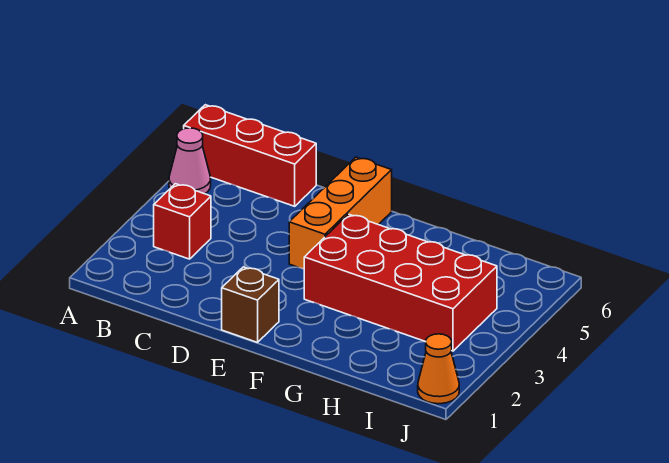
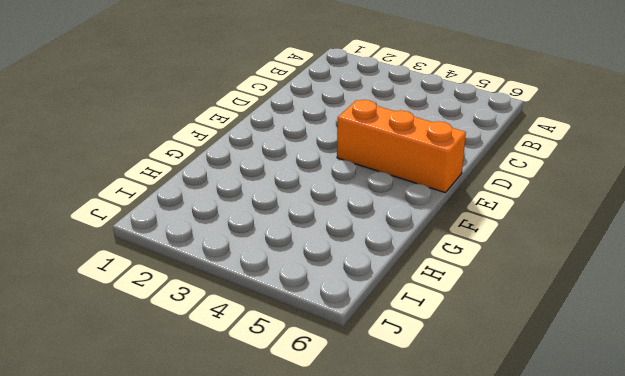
none -> pink cone A5 level 1
none -> red brick A6:C6 level 1

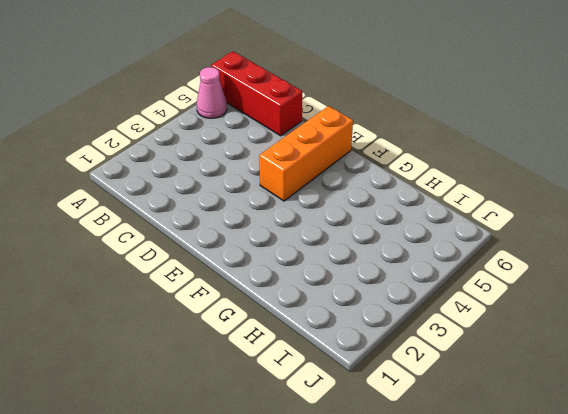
none -> red brick B3 level 1
none -> brown brick E1 level 1

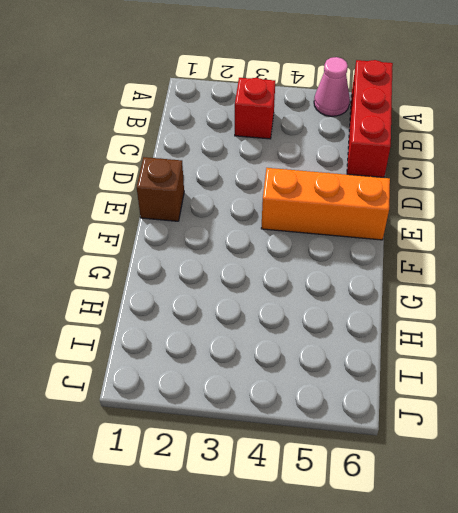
none -> red brick F3:I4 level 1
none -> orange cone J1 level 1

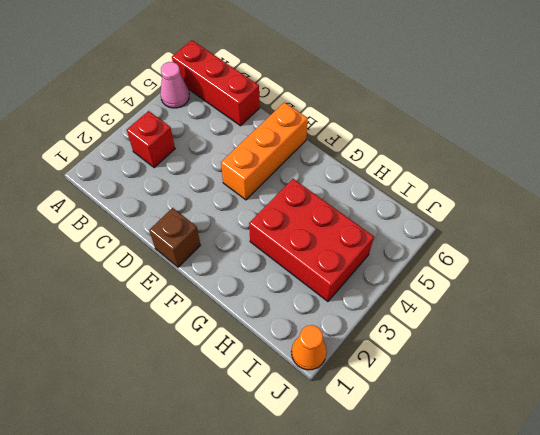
red brick G3:I4 level 1 -> red brick F3:I4 level 1

